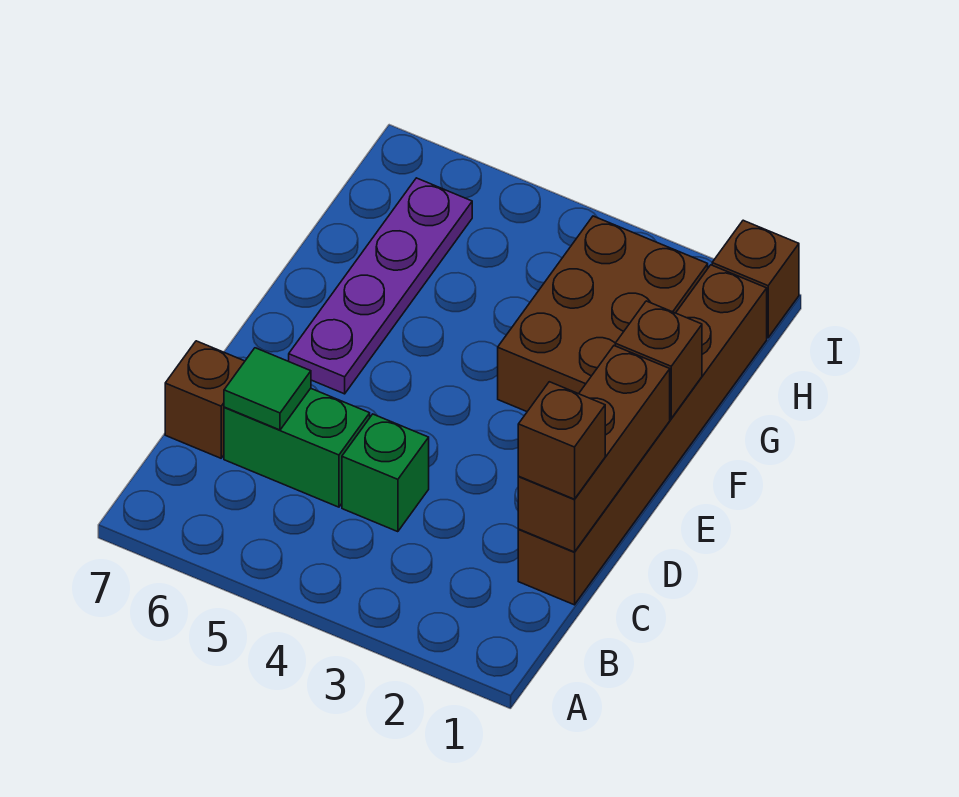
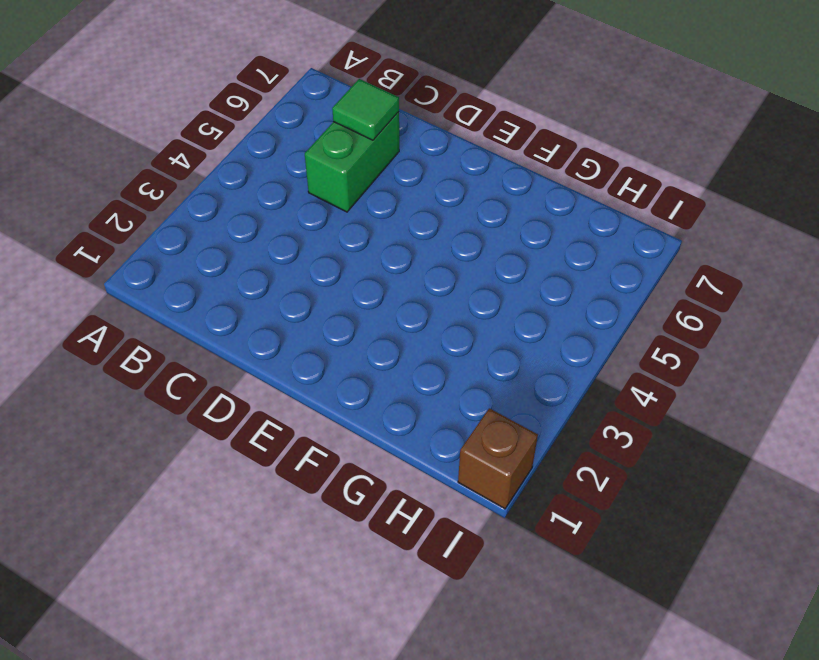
none -> brown brick C1:H1 level 1
none -> green brick C4 level 1

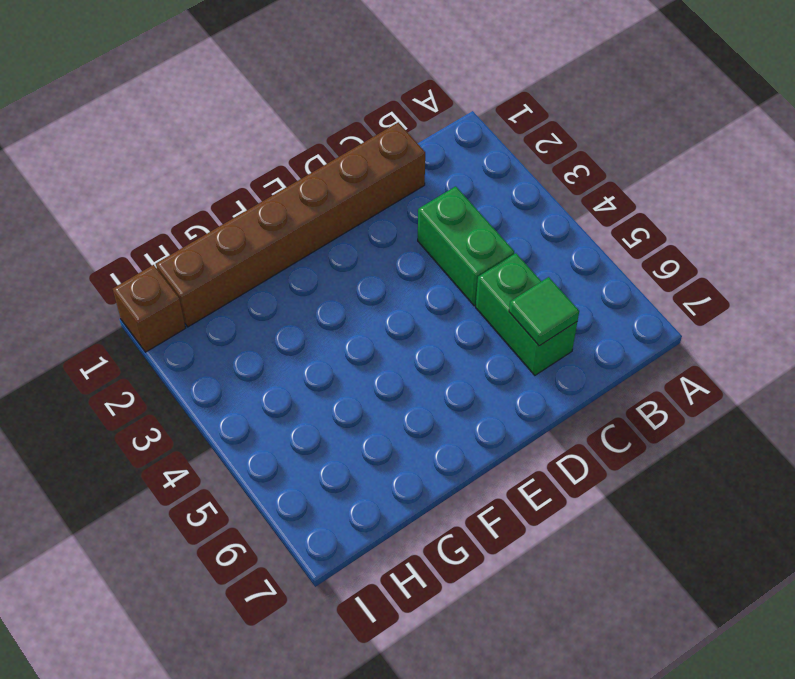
green brick C3:C4 level 1 -> green brick C4 level 1
none -> brown brick C7 level 1
none -> purple plate E6:H6 level 1

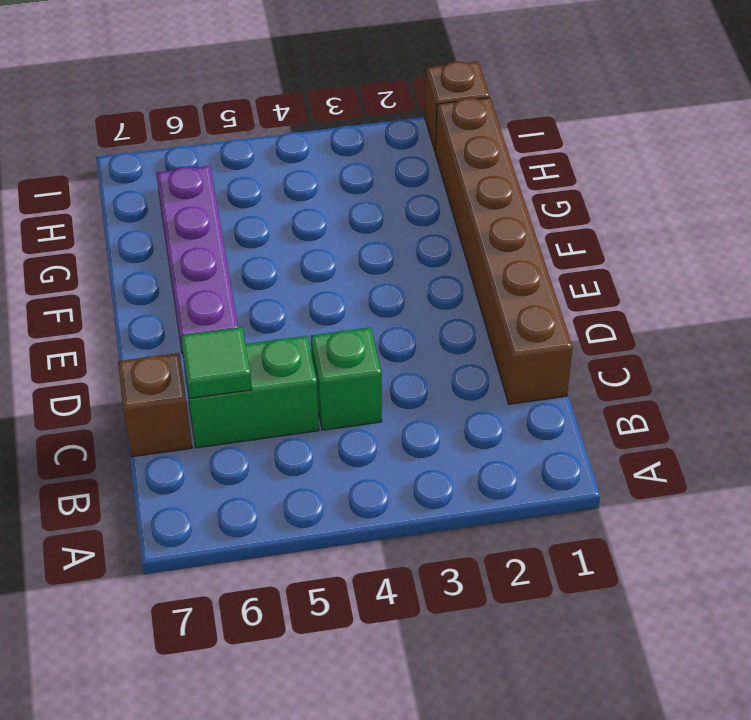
none -> brown brick F2:H3 level 1
none -> brown brick C1:E1 level 2

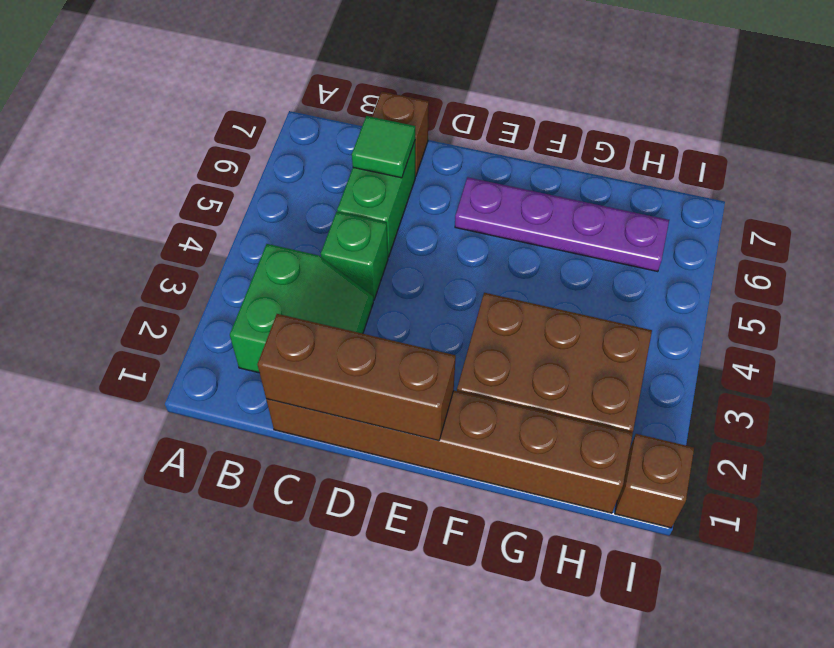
green slope B2:C3 level 1 top B -> none
none -> brown brick F1 level 2
none -> brown brick C1 level 3

